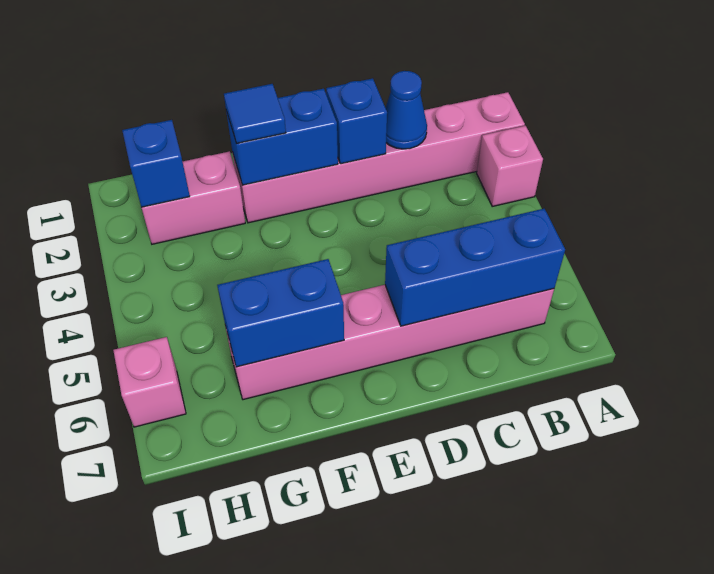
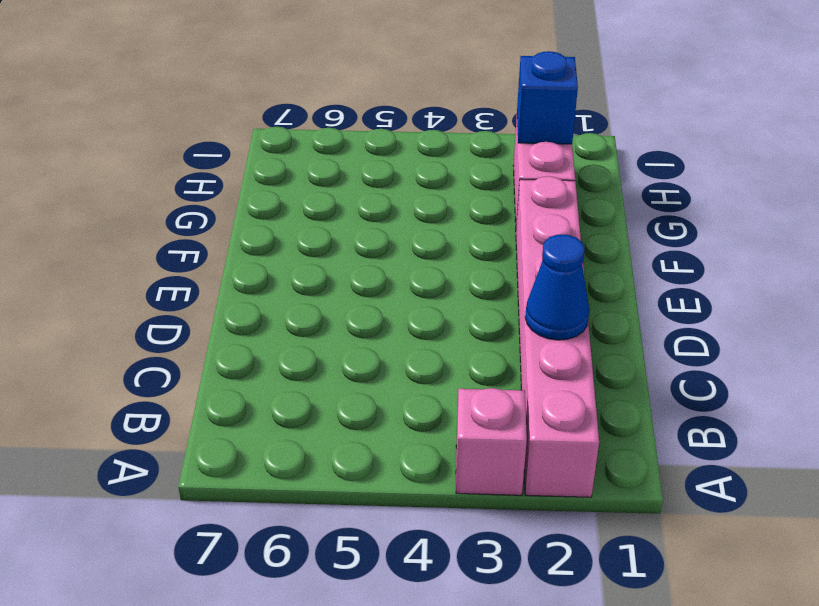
none -> pink brick B6:G6 level 1
none -> pink brick I6 level 1
none -> blue brick B6:D6 level 2

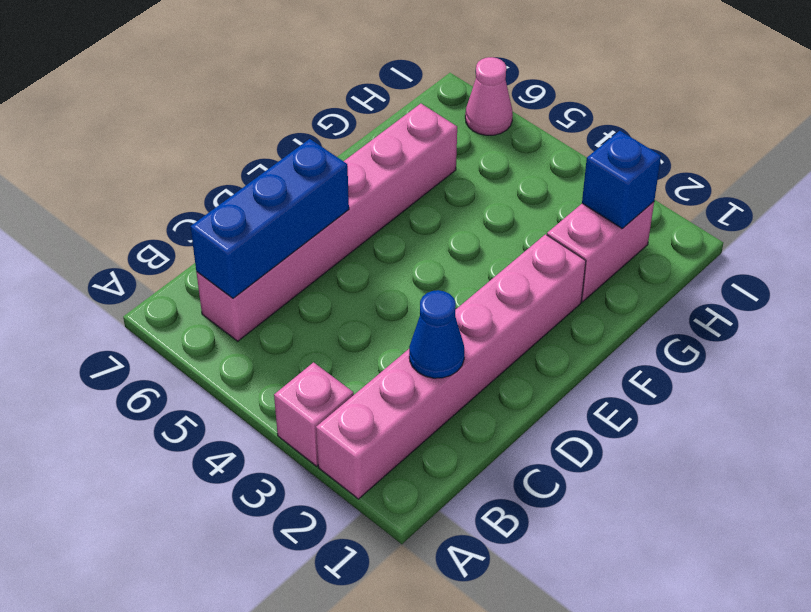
pink cone I6 level 1 -> pink brick I6 level 1
none -> blue brick D2 level 2
none -> blue brick E2:F2 level 2
none -> blue brick F6:G6 level 2

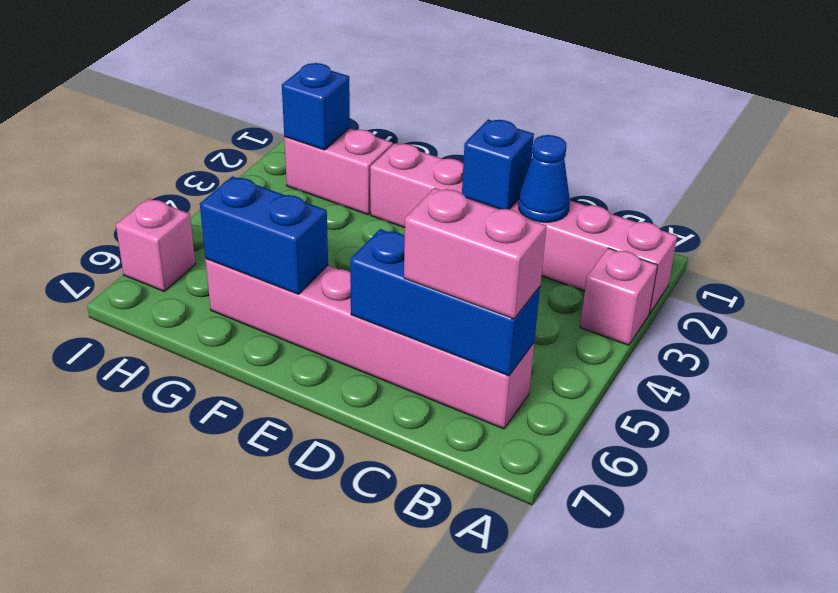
pink brick B6:C6 level 3 -> none
none -> blue brick E2:F2 level 2
none -> blue tile F2 level 3

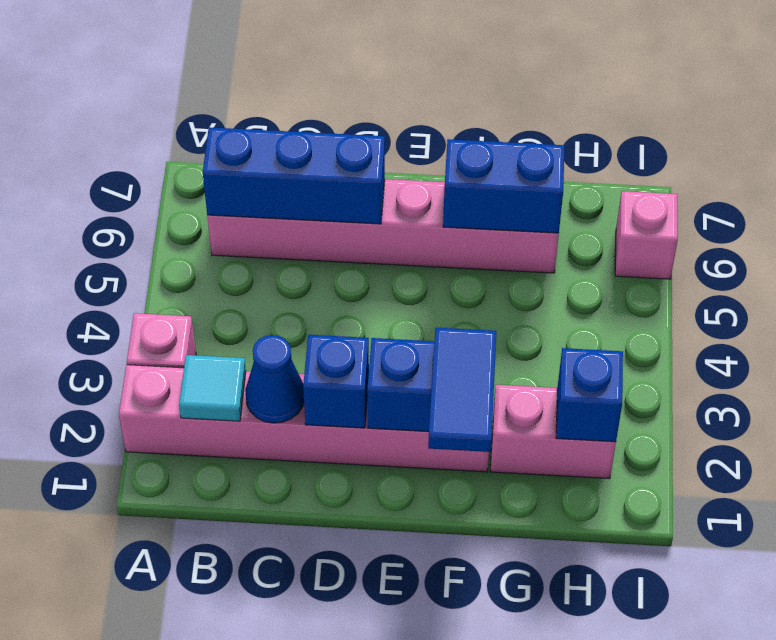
cyan tile B2 level 2 -> none
blue tile F1:F2 level 3 -> blue tile F2 level 3

